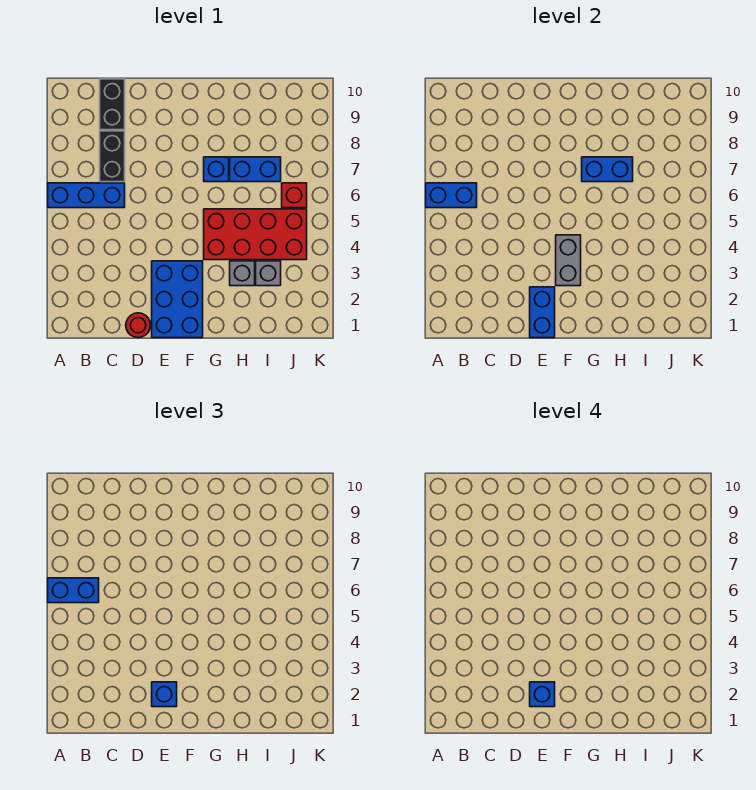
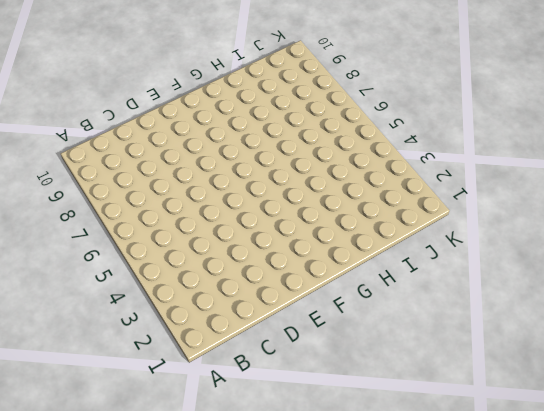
none -> blue brick A6:C6 level 1
none -> black brick C7:C8 level 1
none -> black brick C9:C10 level 1

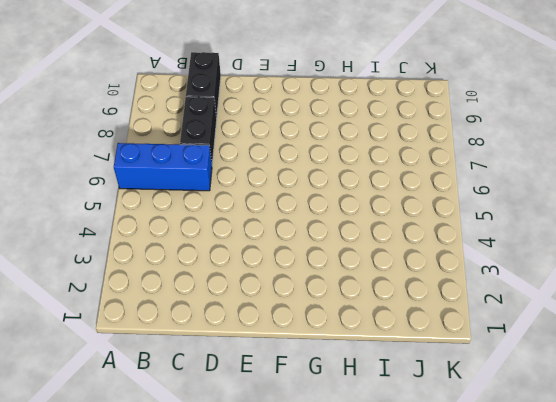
none -> red round brick D1 level 1
none -> blue brick E1:F3 level 1
none -> red brick G4:J5 level 1

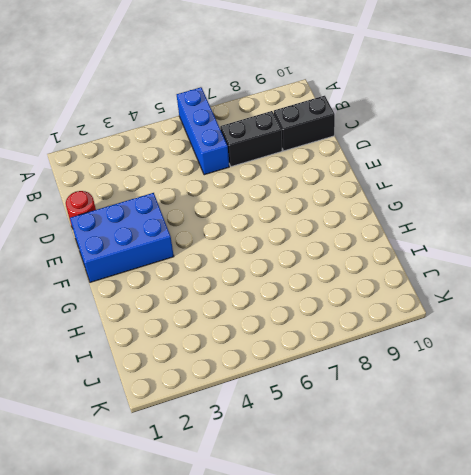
none -> red brick G4:J5 level 1
none -> blue brick G7 level 1
none -> grey brick H3 level 1

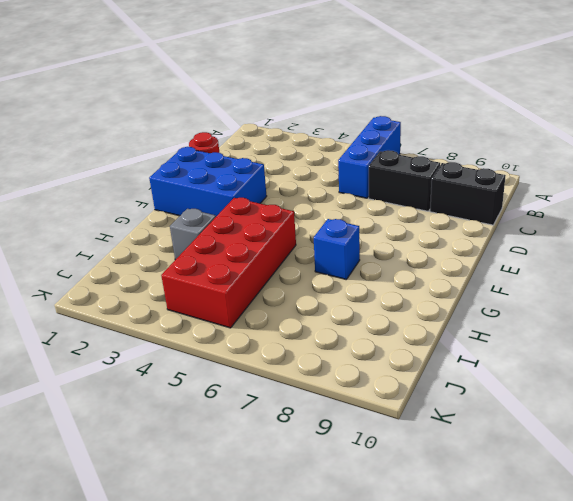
none -> blue brick H7:I7 level 1
none -> grey brick I3 level 1
none -> red brick J6 level 1

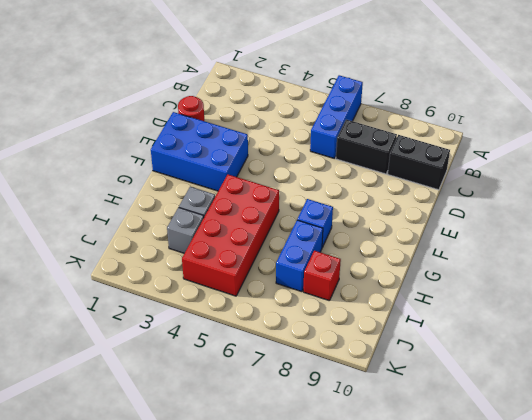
red brick I8 level 1 -> red brick J6 level 1
none -> blue brick A6:B6 level 2
none -> blue brick E1:E2 level 2
none -> grey brick F3:F4 level 2

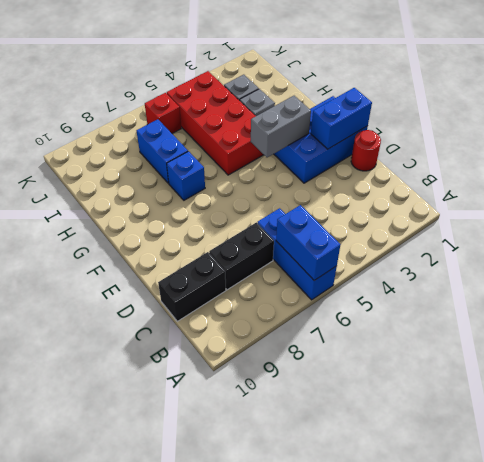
none -> blue brick G7:H7 level 2
none -> blue brick A6:B6 level 3
none -> blue brick E2 level 3

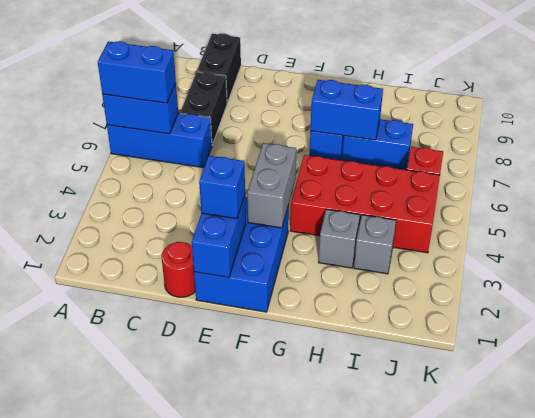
none -> blue brick E2 level 4

